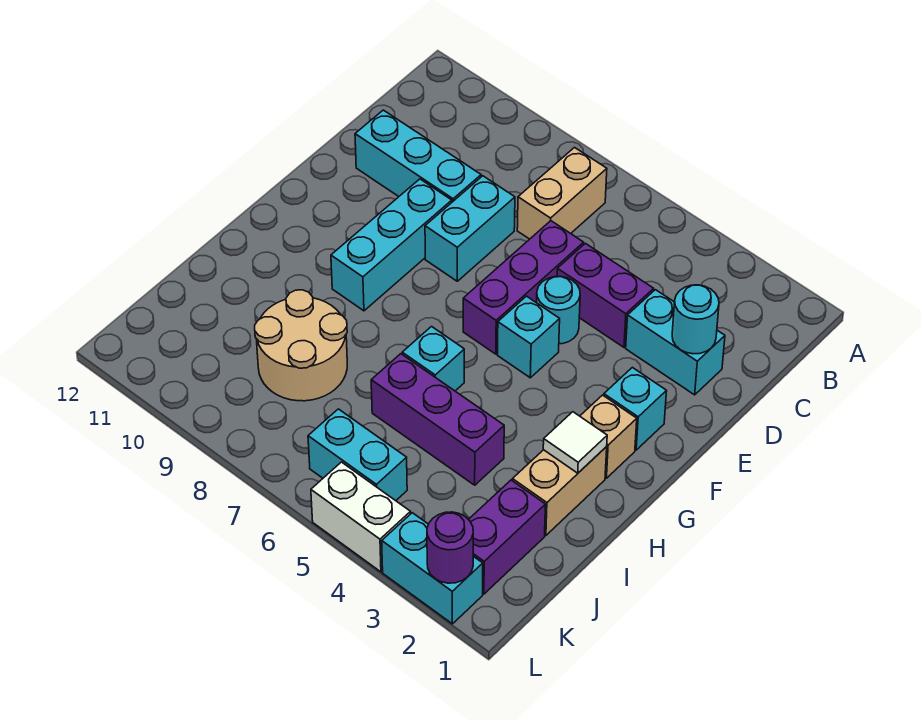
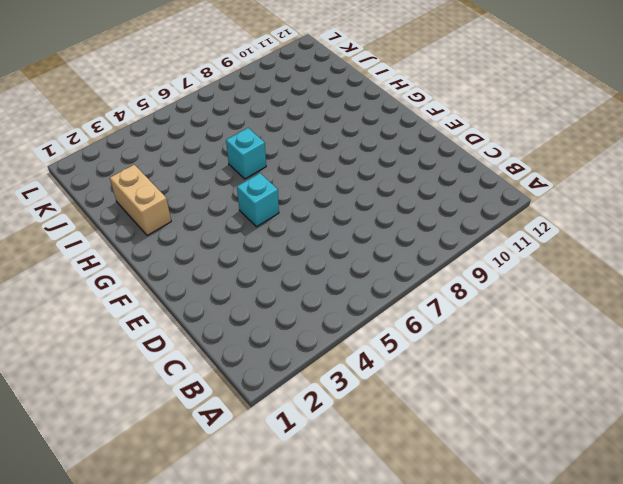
none -> tan brick B7:C7 level 1
none -> cyan brick D2:D3 level 1
none -> purple brick D4:D5 level 1

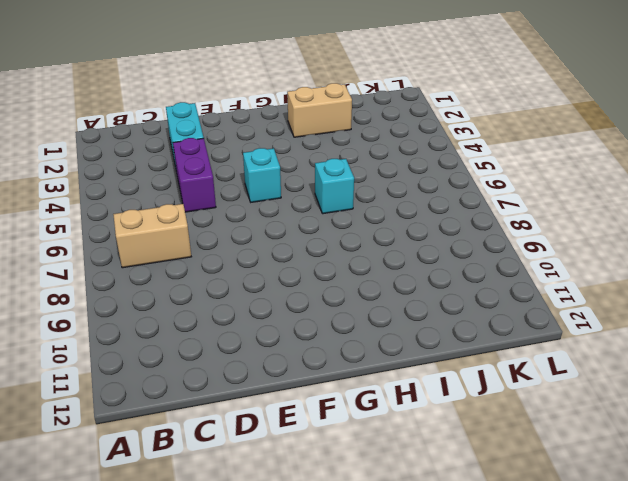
none -> purple brick D6:F6 level 1
none -> cyan brick D8:E8 level 1
none -> cyan brick D9:D11 level 1

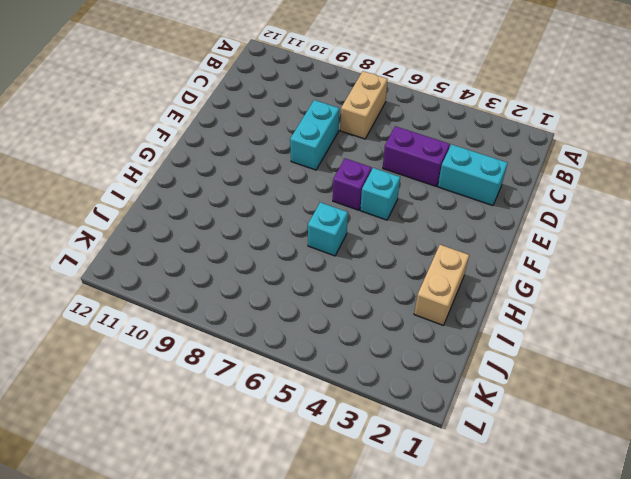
purple brick F6 level 1 -> purple brick D6:F6 level 1
none -> cyan brick D9:D11 level 1
none -> cyan round brick E5 level 1
none -> cyan brick E9:G9 level 1

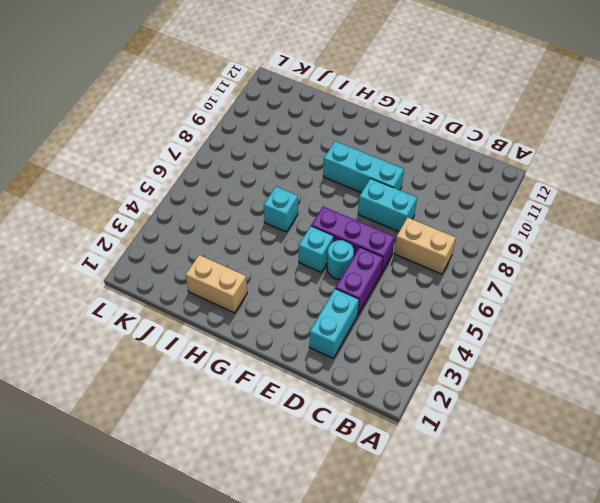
none -> cyan brick D9:D11 level 1
none -> cyan brick F2 level 1
none -> tan brick G2 level 1

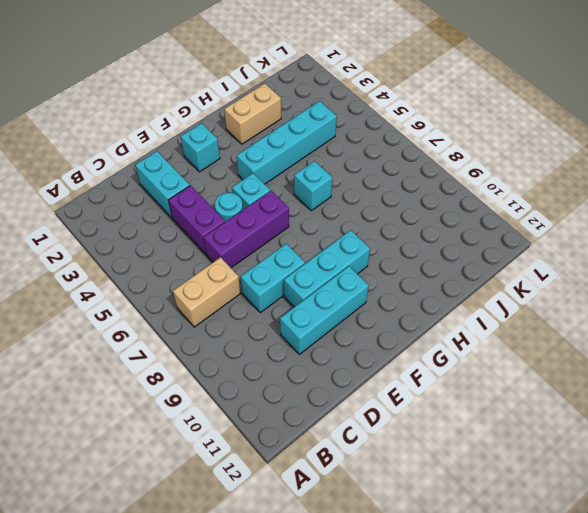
cyan brick D10:F10 level 1 -> cyan brick D9:D11 level 1
cyan brick G4:J4 level 1 -> purple brick I4:I6 level 1
none -> tan brick G2 level 1
none -> tan round brick I8:J9 level 1
none -> purple brick J2:K2 level 1

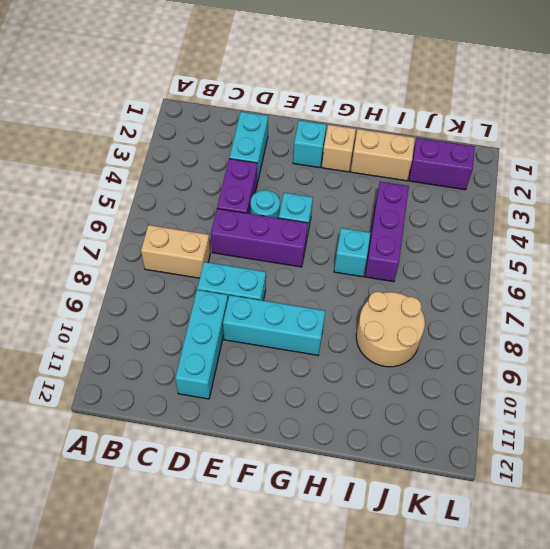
none -> cyan brick K5:K6 level 1
none -> cyan brick L2:L3 level 1
none -> white brick L4:L5 level 1

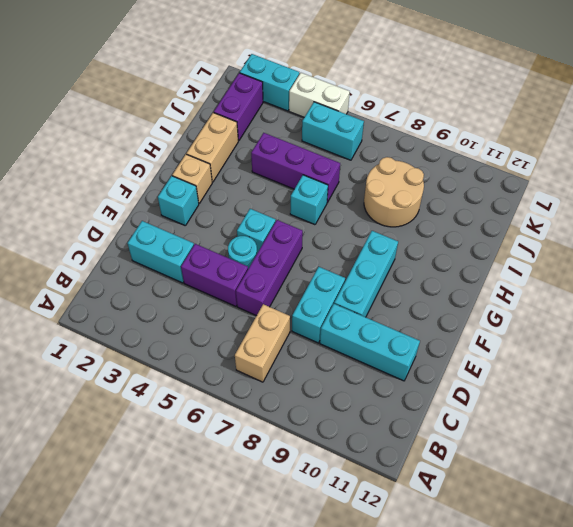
none -> cyan round brick D2 level 2
none -> white tile H2 level 2
none -> purple round brick L2 level 2

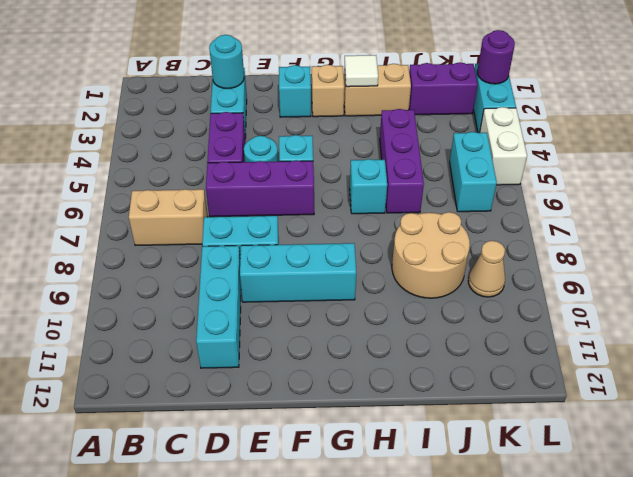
tan cone K9 level 1 -> none

